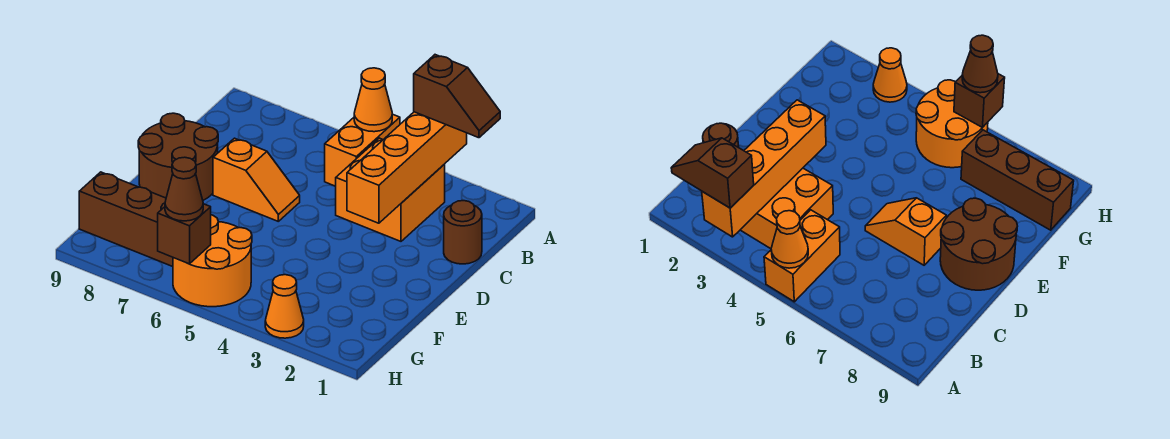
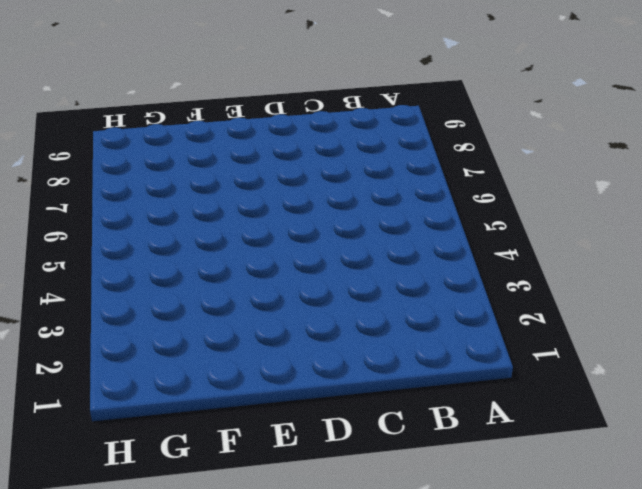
none -> orange brick A5:B5 level 1
none -> orange brick B3:C4 level 1
none -> brown round brick C1 level 1

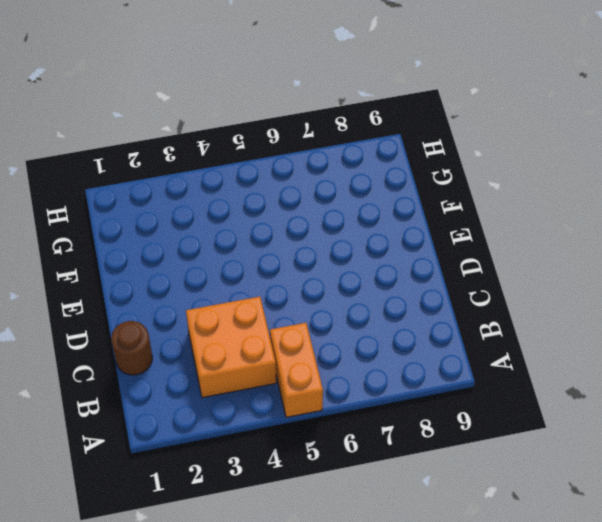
none -> orange slope D6:D7 level 1 top 7
none -> brown round brick D8:E9 level 1
none -> orange round brick G5:H6 level 1

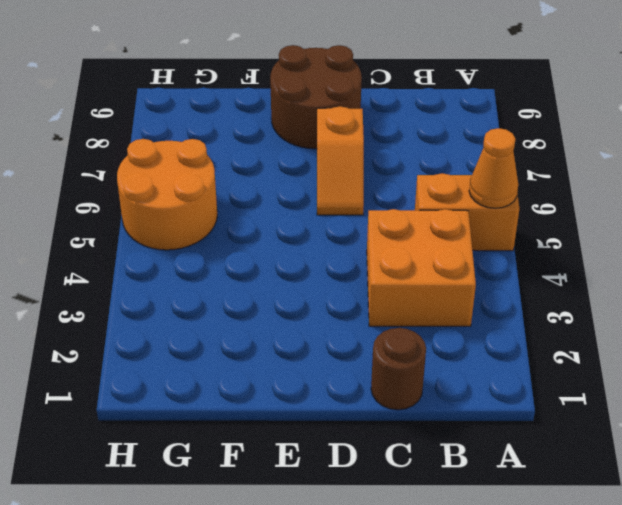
none -> brown brick G7:G9 level 1
none -> orange cone H3 level 1
none -> orange brick A3:D3 level 2

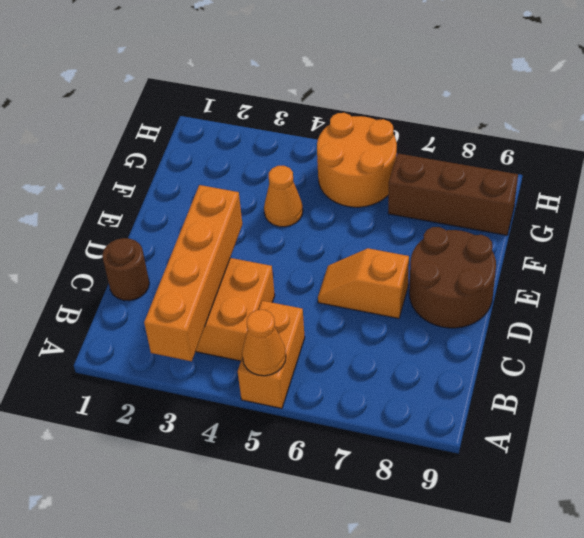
orange cone F4 level 1 -> orange cone H3 level 1
none -> brown brick H6 level 2
none -> brown slope A2:A3 level 3 top 3
none -> brown cone H6 level 3

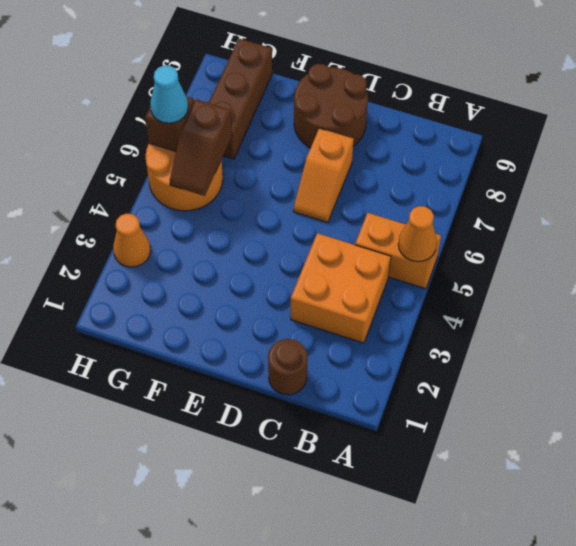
brown slope G5:G6 level 2 top 6 -> brown slope A2:A3 level 3 top 3
cyan cone H6 level 3 -> brown cone H6 level 3
none -> orange brick A3:D3 level 2

